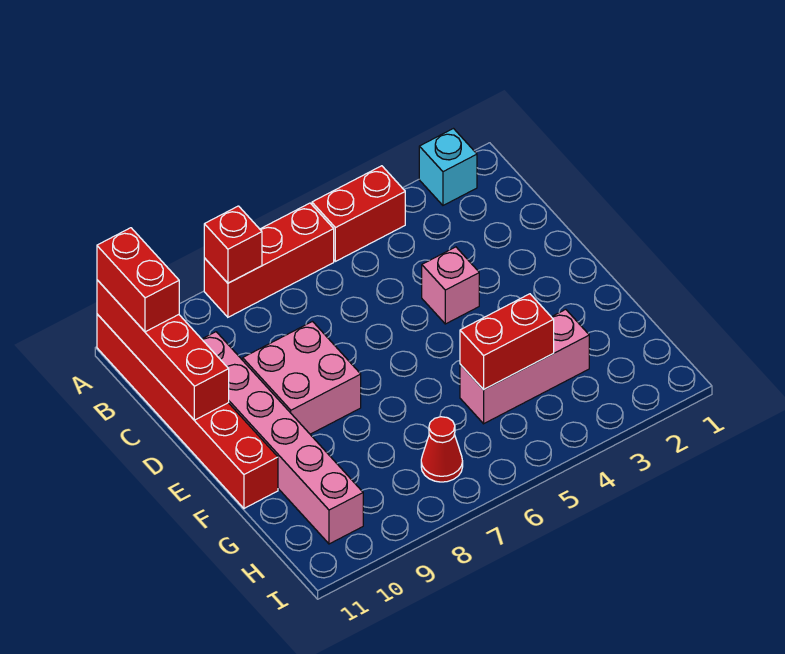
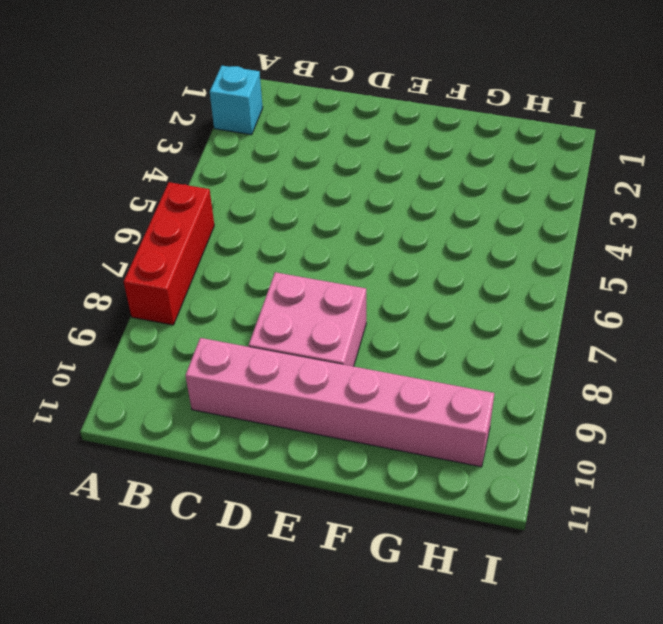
none -> red brick A4:A5 level 1
none -> red brick A11:F11 level 1
none -> pink brick D4 level 1

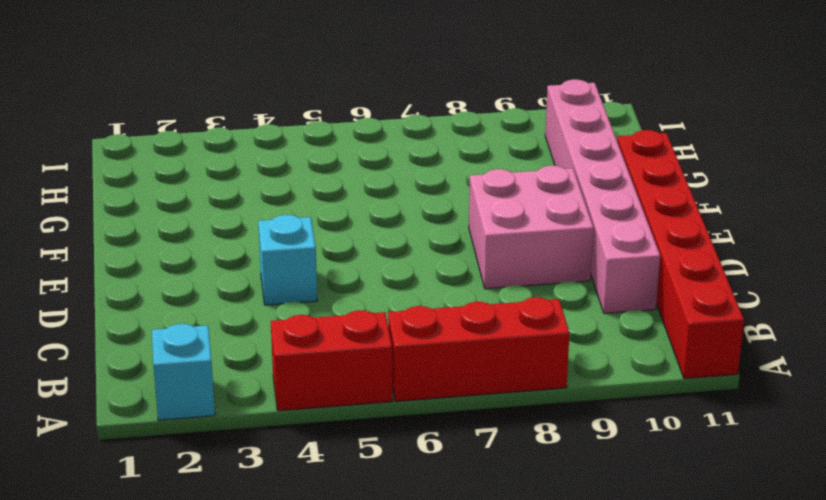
cyan brick D4 level 1 -> pink brick D4 level 1
none -> pink brick G3:G5 level 1
none -> red cone H7 level 1
none -> red brick A8 level 2

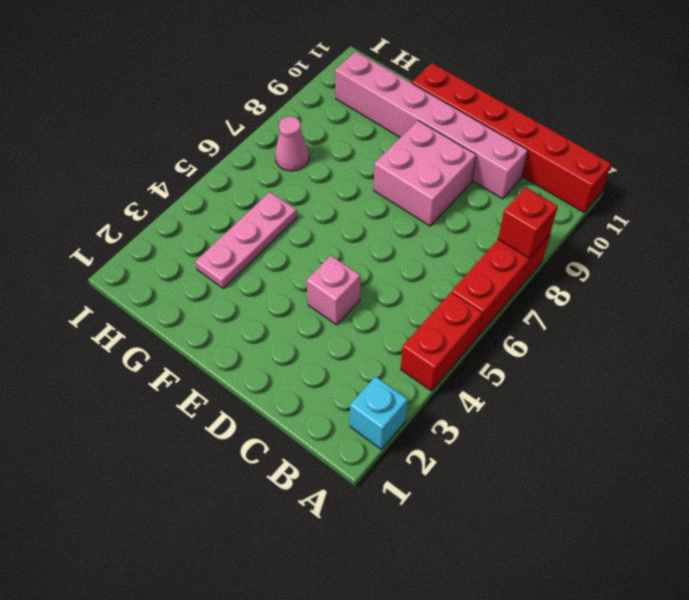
pink plate G3:G5 level 1 -> pink brick G3:G5 level 1
pink cone H7 level 1 -> red cone H7 level 1
none -> red brick A11:D11 level 2
none -> red brick G4:G5 level 2
none -> red brick A11:B11 level 3

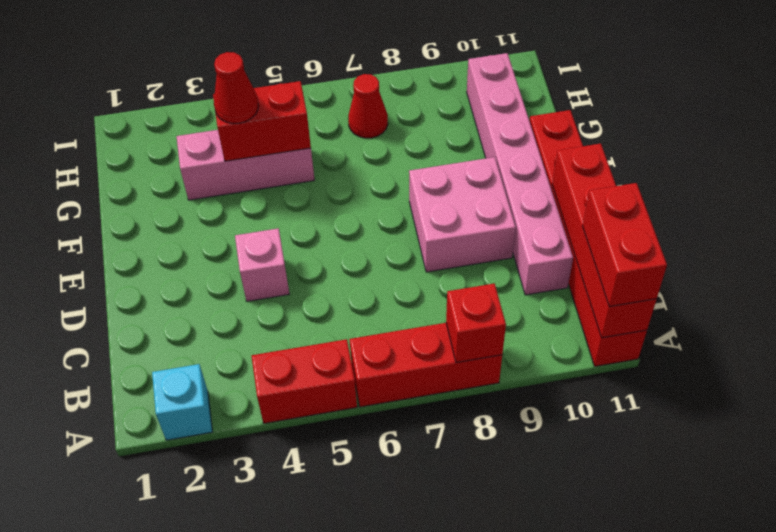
red cone G4 level 3 -> none

